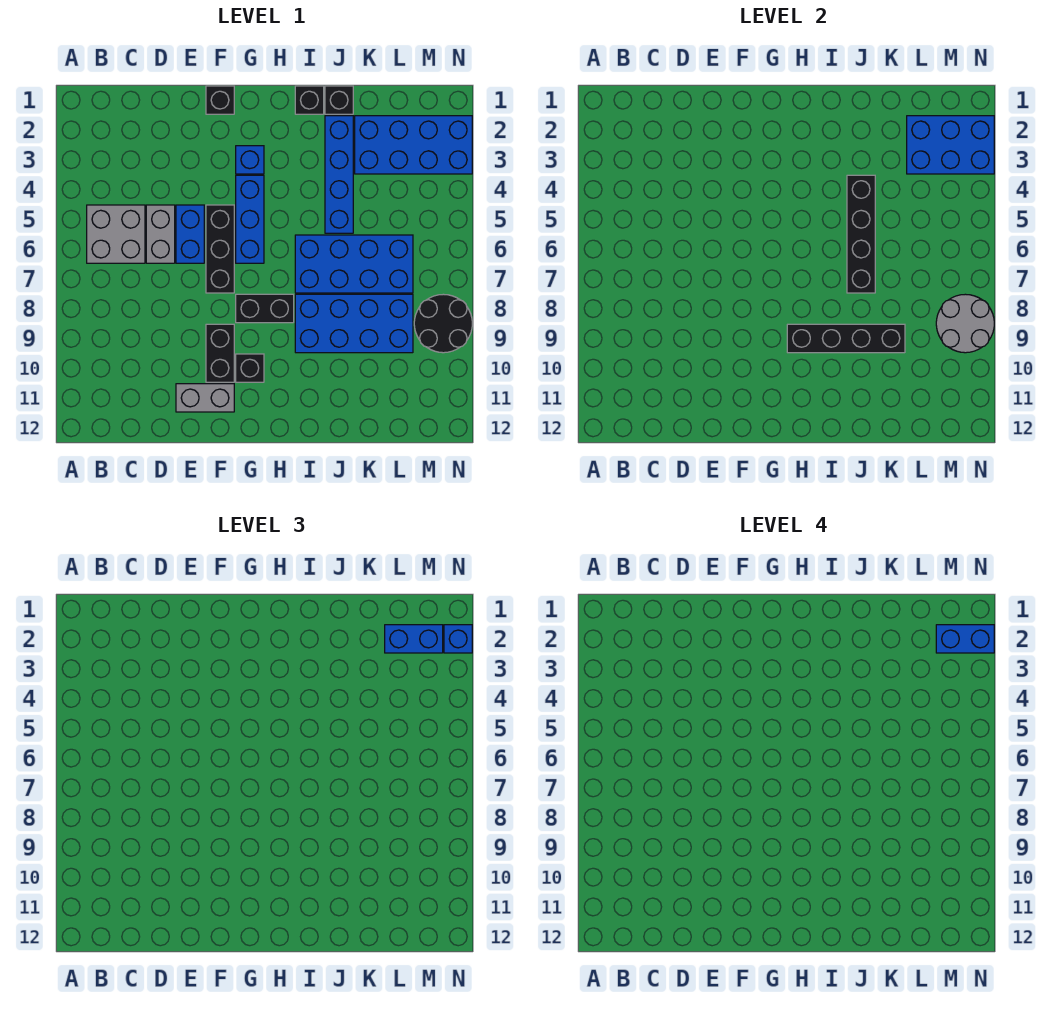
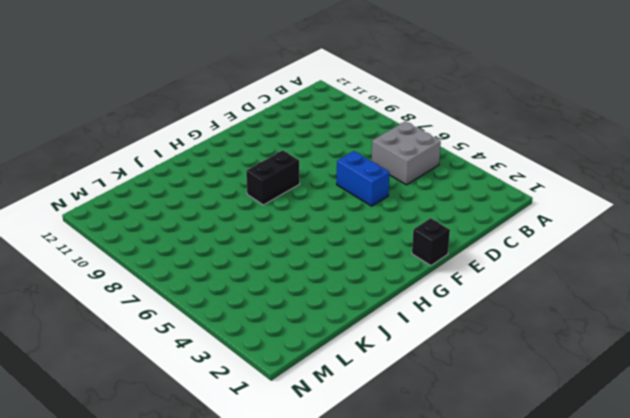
none -> grey brick D5:D6 level 1
none -> grey brick E11:F11 level 1
none -> black brick F5:F7 level 1

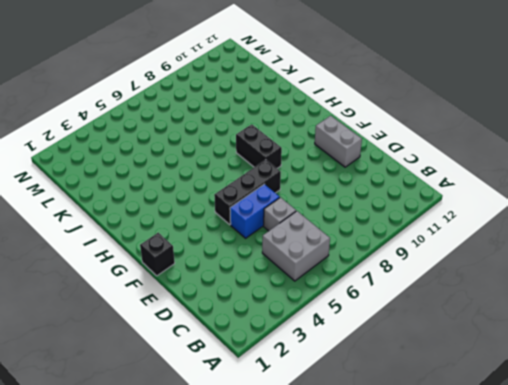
grey brick D6 level 1 -> grey brick D5:D6 level 1
none -> black brick F9:F10 level 1
none -> blue brick G3 level 1
none -> blue brick G4:G6 level 1

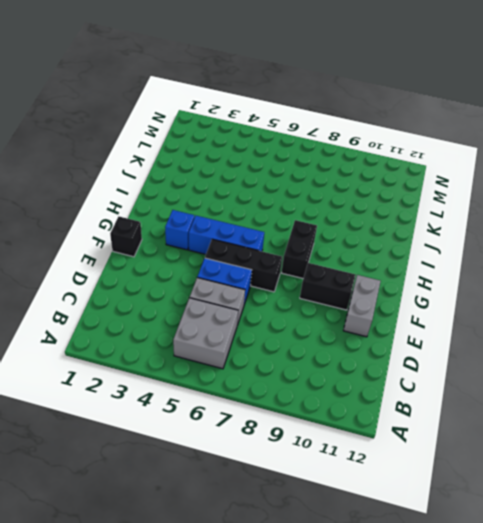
none -> black brick G10 level 1
none -> black brick I1 level 1
none -> blue brick I6:L7 level 1

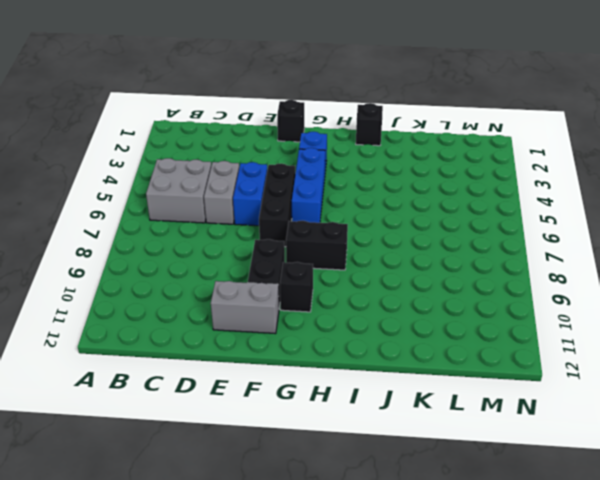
none -> blue brick I6:L7 level 1
none -> blue brick I8:L9 level 1
none -> black brick J1 level 1

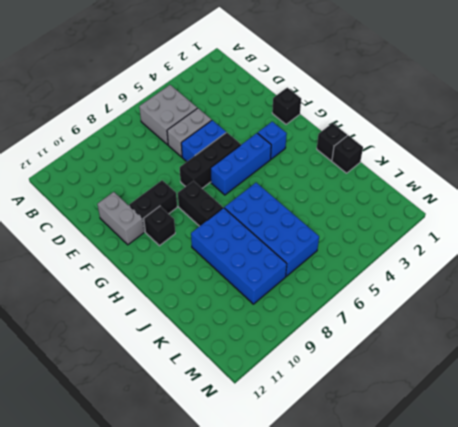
none -> blue brick J2:J5 level 1
none -> blue brick K2:N3 level 1
none -> black round brick M8:N9 level 1

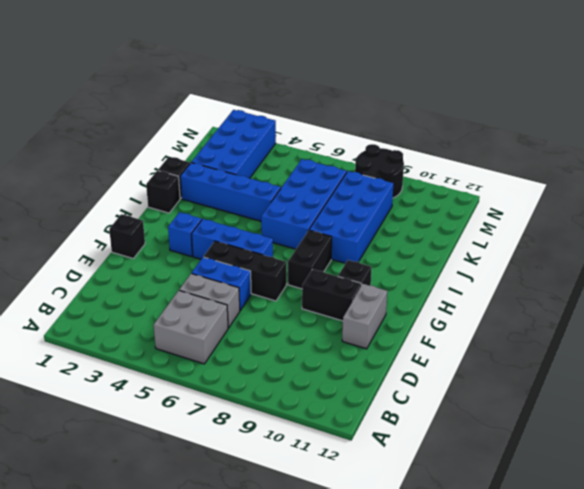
none -> black brick H9:K9 level 2
none -> black brick J4:J7 level 2
none -> blue brick L2:N3 level 2

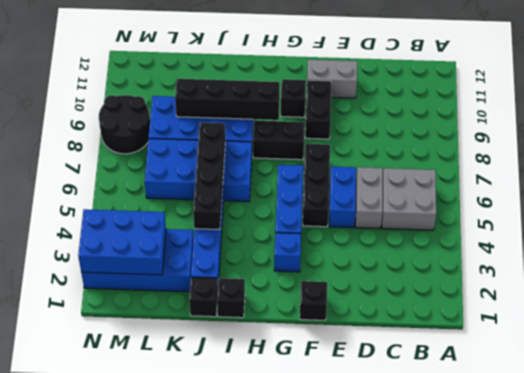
none -> grey round brick M8:N9 level 2
none -> blue brick L2:M2 level 3
none -> blue brick N2 level 3

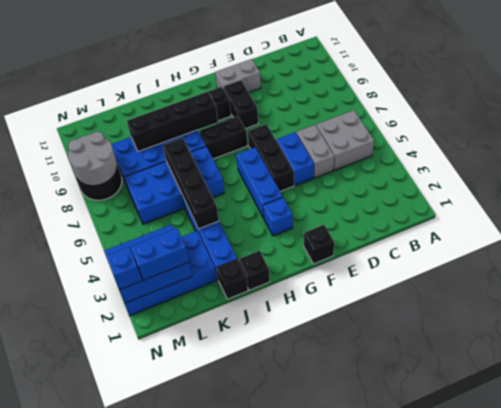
none -> blue brick M2:N2 level 4

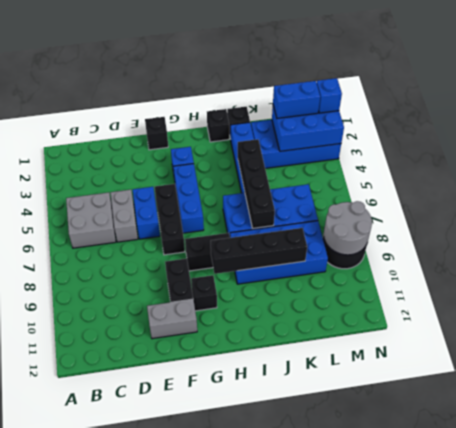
none -> blue brick M2:N2 level 4

